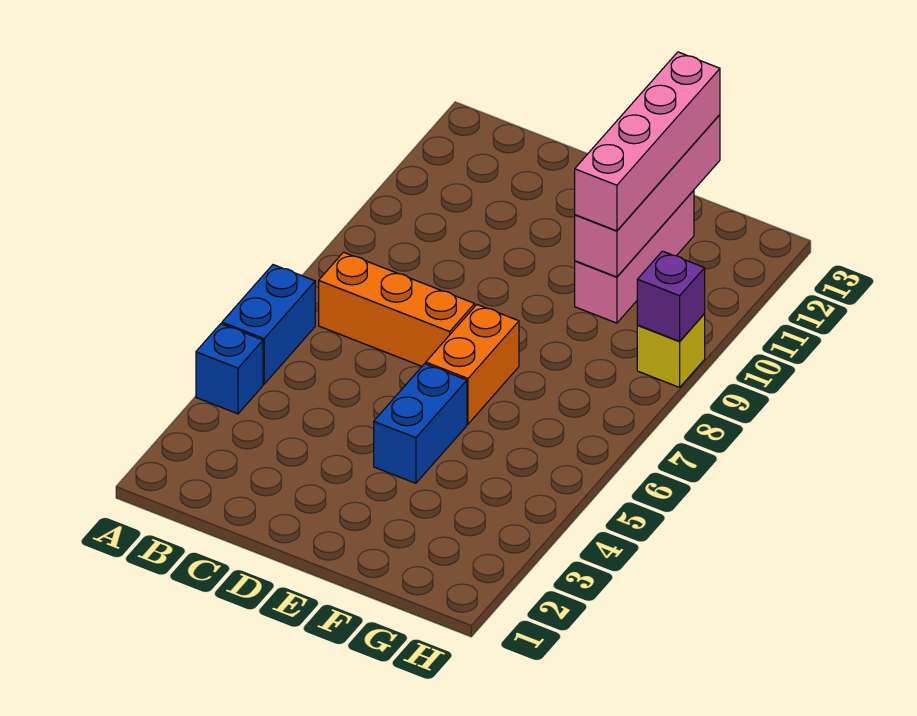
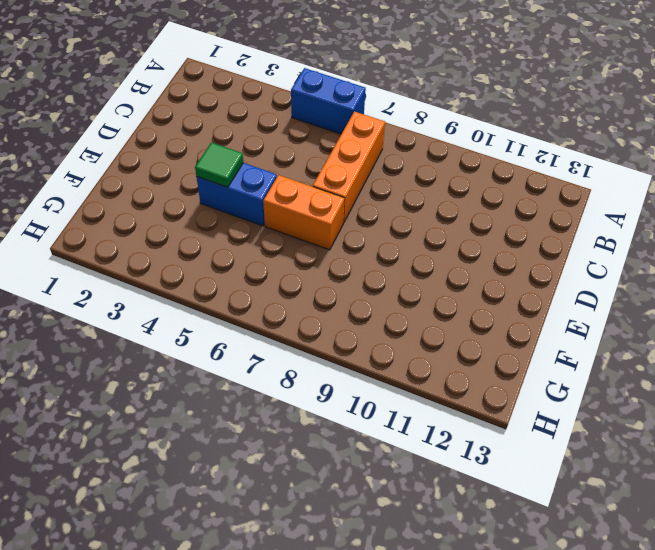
green tile E4 level 2 -> none
none -> blue brick A4 level 1
none -> pink brick F10:F12 level 1

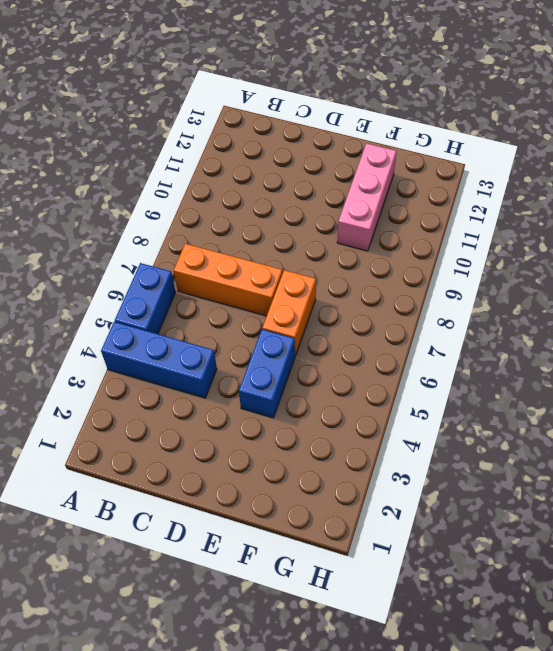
blue brick A4:C4 level 1 -> blue brick A4 level 1
none -> yellow brick H9 level 1
none -> pink brick F10:F13 level 2

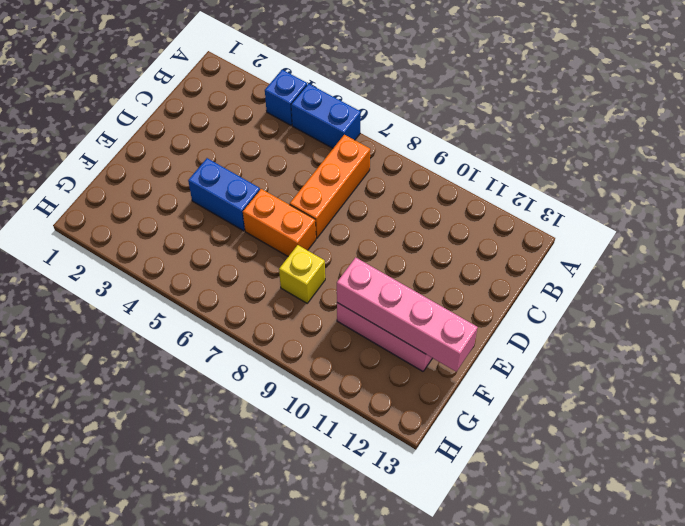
yellow brick F8 level 1 -> yellow brick H9 level 1
none -> purple brick H9 level 2
none -> pink brick F10:F13 level 3

